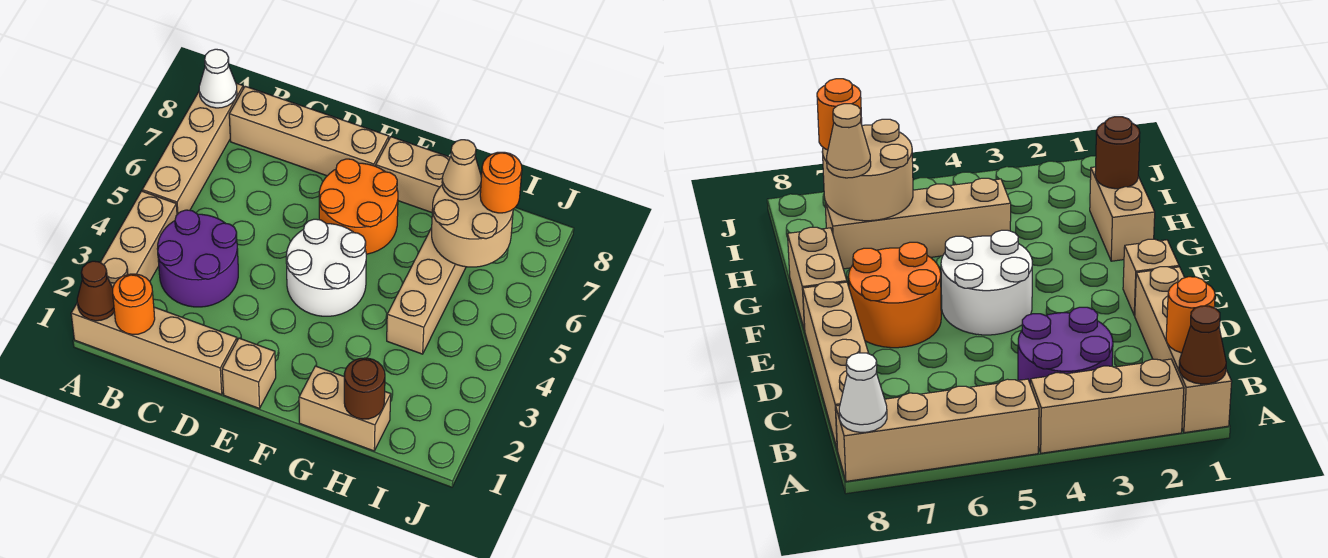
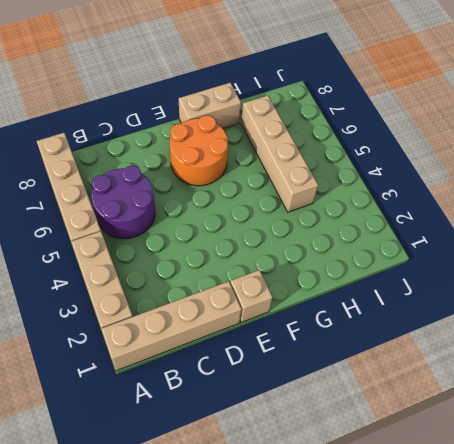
purple round brick B5:C6 level 1 -> purple round brick B3:C4 level 1
none -> tan brick B8:E8 level 1
none -> white round brick E4:F5 level 1
none -> tan brick G1:H1 level 1

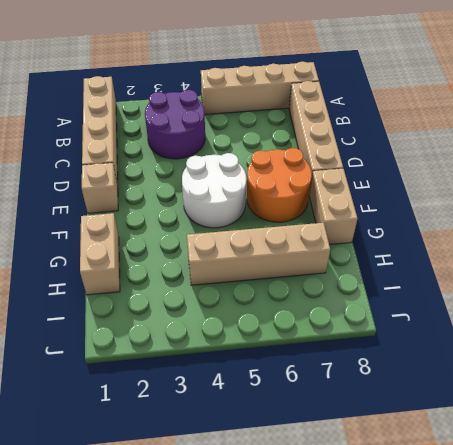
none -> tan brick A2:A4 level 1
none -> brown cone A1 level 2
none -> white cone A8 level 2

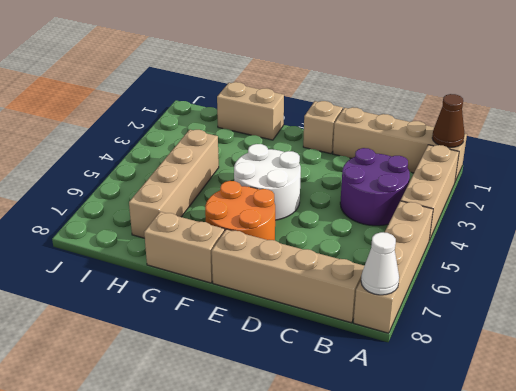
none -> orange round brick B1 level 2
none -> brown round brick H1 level 2
none -> tan round brick H6:I7 level 2

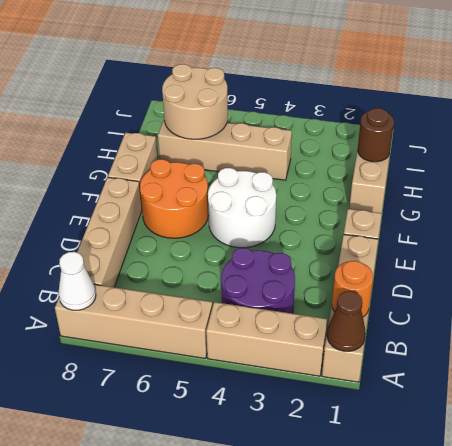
none -> tan cone H7 level 3
none -> orange round brick I7 level 3

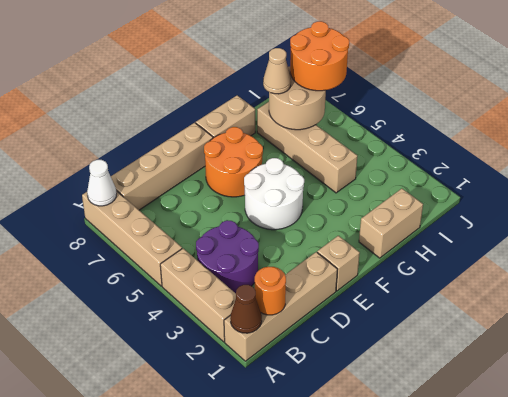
orange round brick I6:J7 level 3 -> orange round brick I7 level 3
none -> brown round brick H1 level 2

